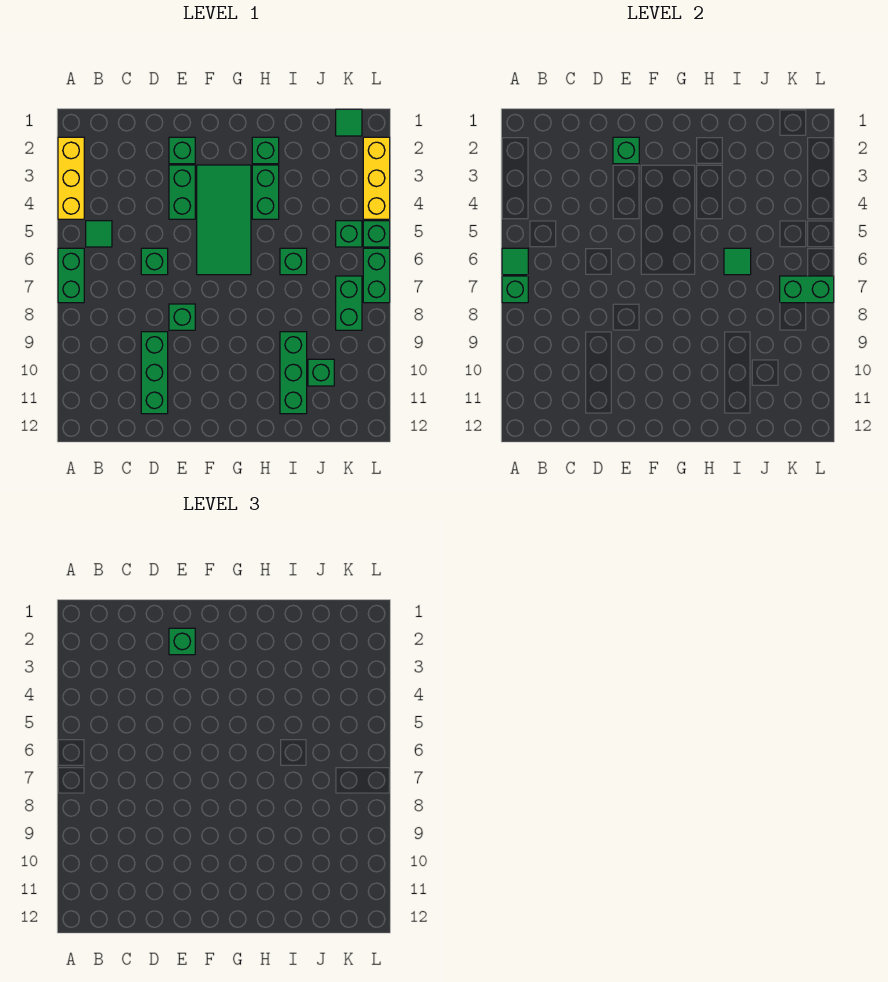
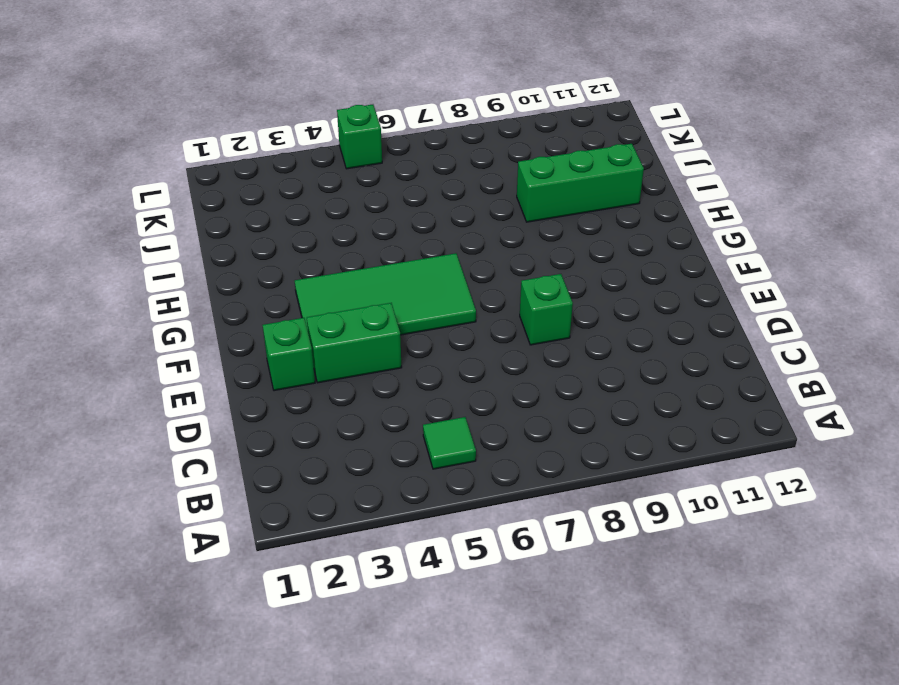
none -> yellow brick A2:A4 level 1
none -> green brick A6:A7 level 1
none -> green brick D6 level 1

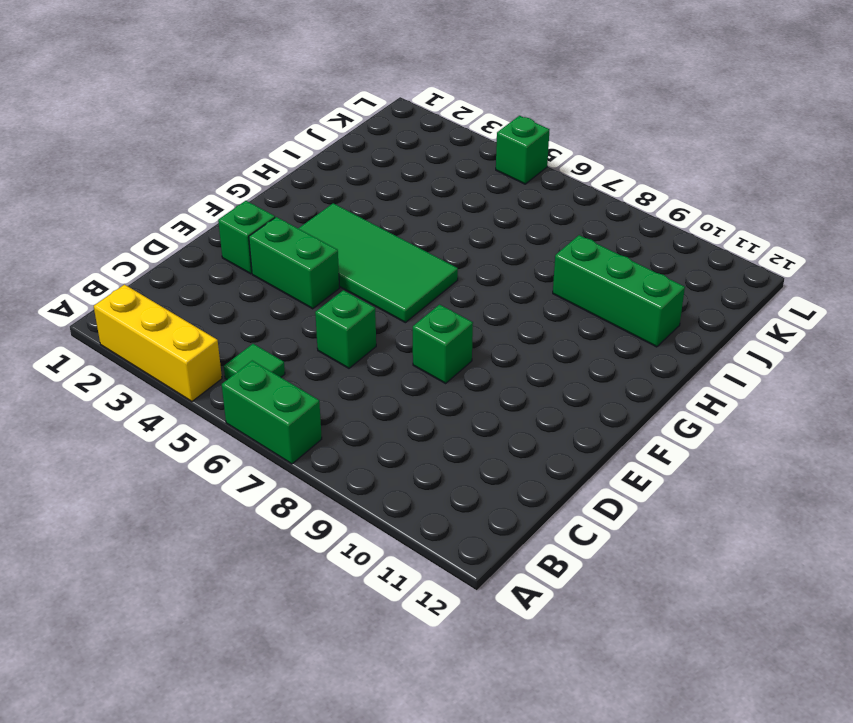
none -> green brick D9:D11 level 1
none -> green brick H2 level 1
none -> green brick H3:H4 level 1

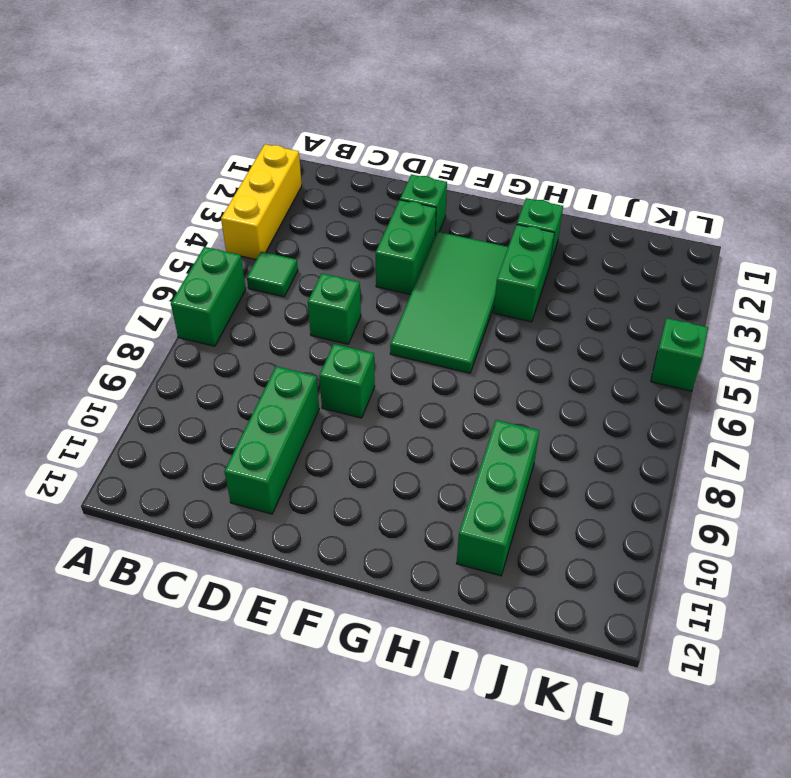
none -> green brick I6 level 1
none -> green brick J10 level 1
none -> green tile K1 level 1

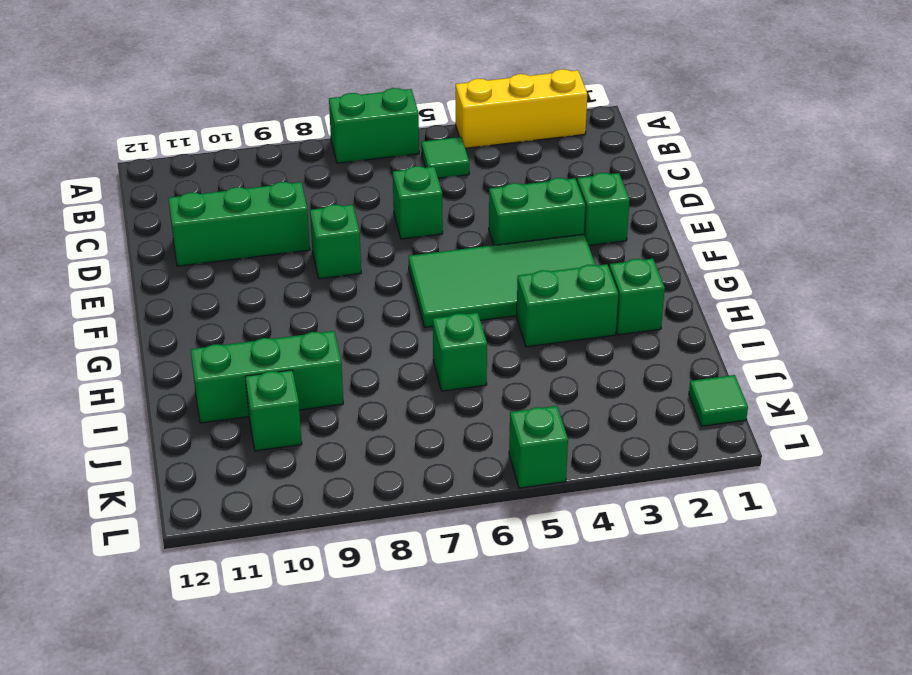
none -> green brick K5 level 1
none -> green brick K7:K8 level 1
none -> yellow brick L2:L4 level 1

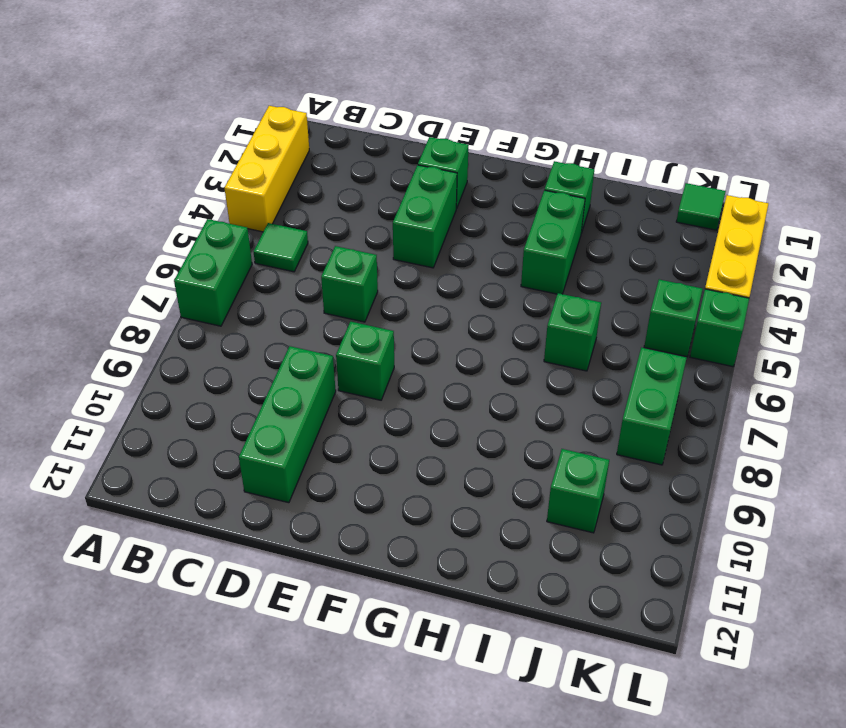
none -> green tile F3:G6 level 1
none -> green brick I9:I11 level 1
none -> green brick L6:L7 level 1

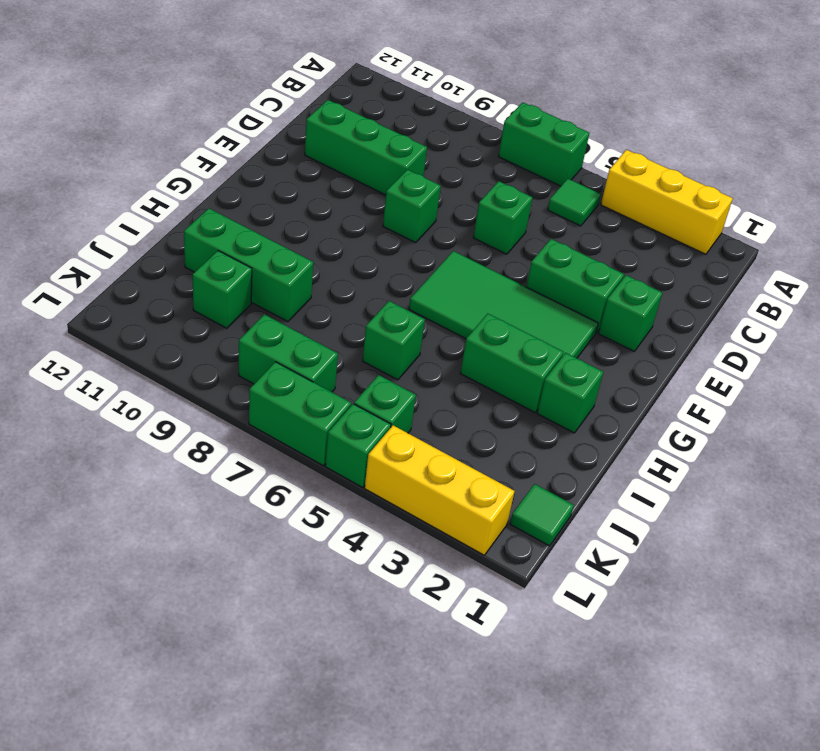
none -> green tile A6 level 2
none -> green brick A7 level 2
none -> green brick E2 level 2

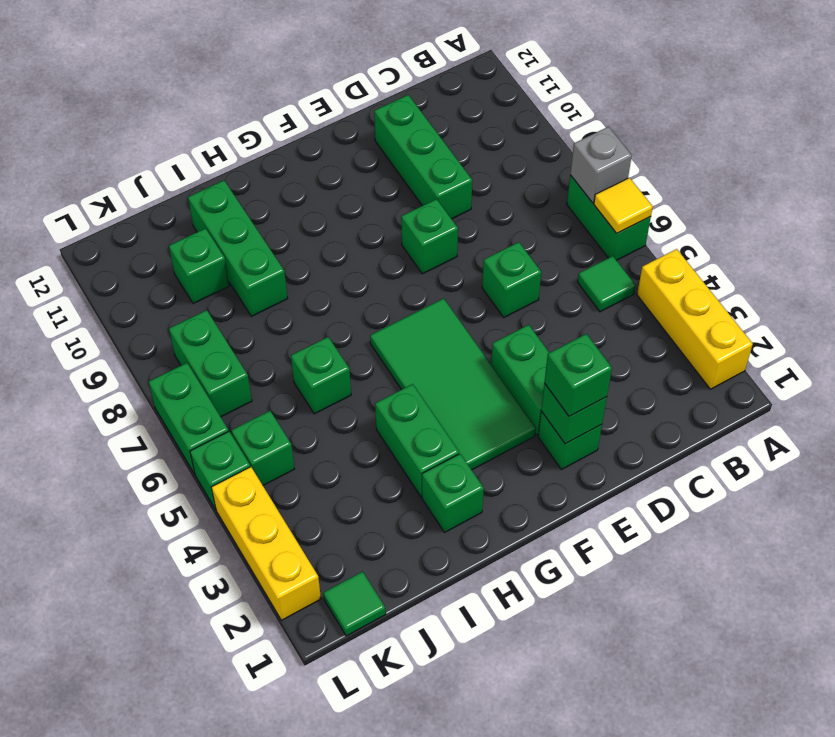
yellow tile A6 level 2 -> green tile A6 level 2
grey brick A7 level 2 -> green brick A7 level 2
none -> green tile I6 level 2
none -> green brick K7:L7 level 2

